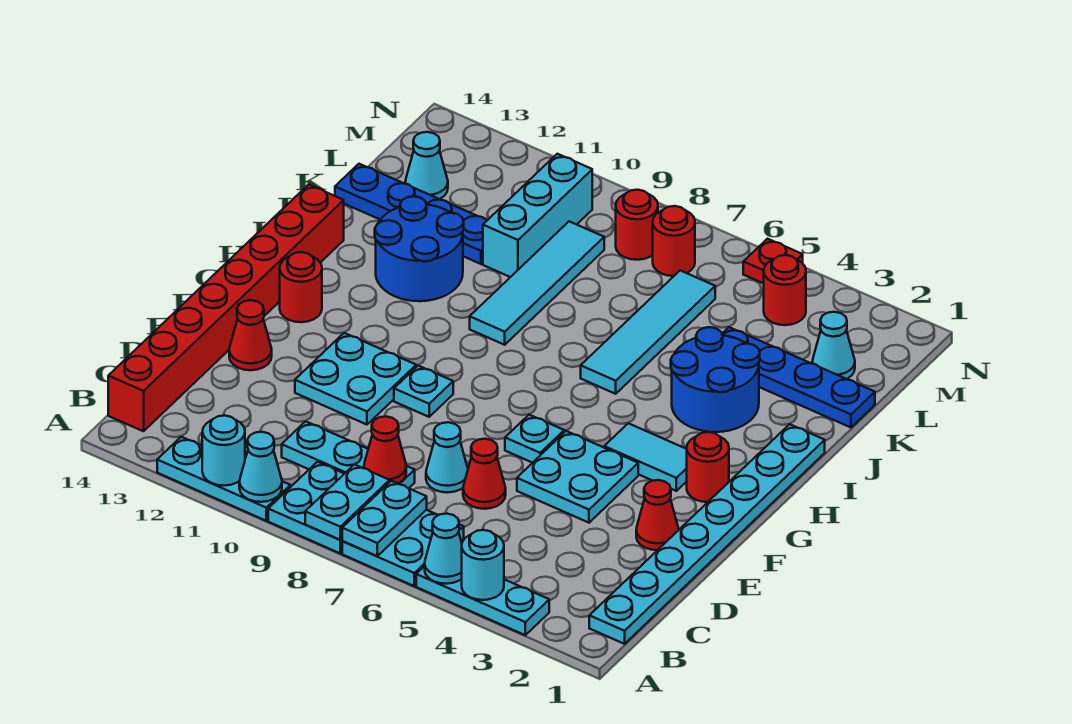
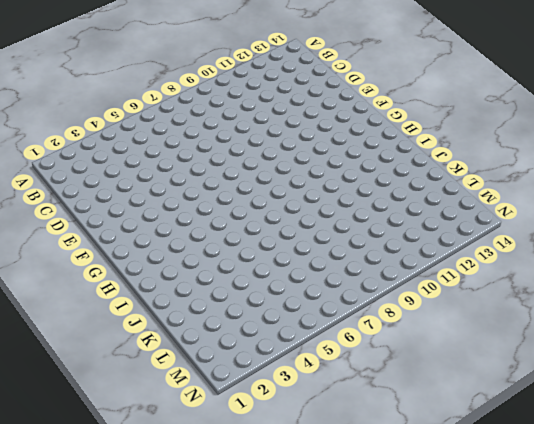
none -> cyan plate A3:A5 level 1
none -> cyan plate A6:B7 level 1
none -> cyan plate A8:B9 level 1
none -> cyan plate A10:A12 level 1

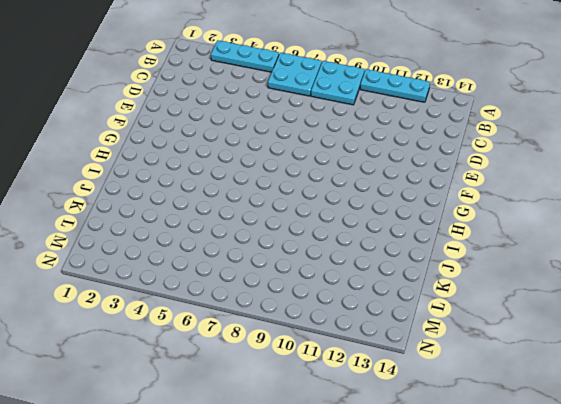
none -> cyan plate B1:I1 level 1
none -> red brick B14:I14 level 1
none -> cyan plate C8:C10 level 1
none -> red cone D6 level 1

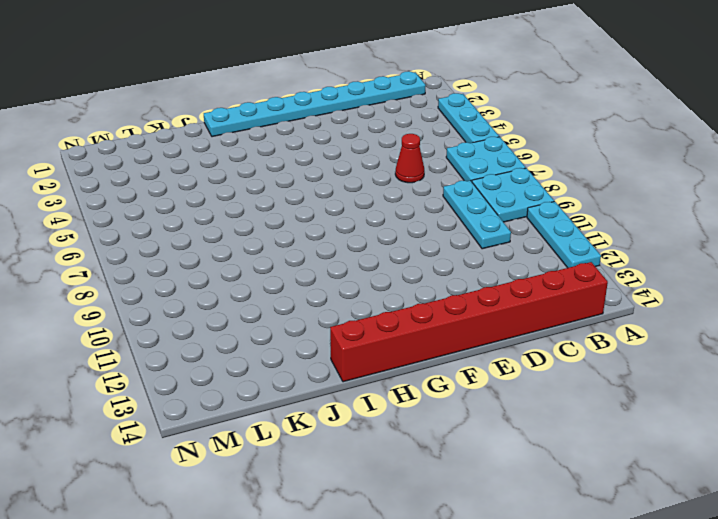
none -> cyan cone D7 level 1
none -> red cone E2 level 1
none -> cyan plate E4:F5 level 1
none -> cyan plate E10:F11 level 1

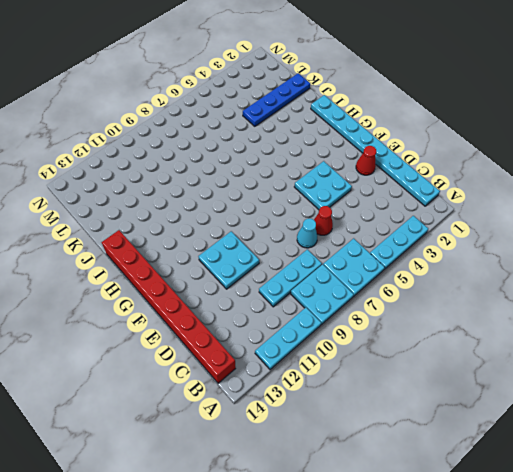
none -> red cone E13 level 1
none -> cyan plate F6 level 1
none -> cyan plate F9 level 1
none -> red round brick G2 level 1

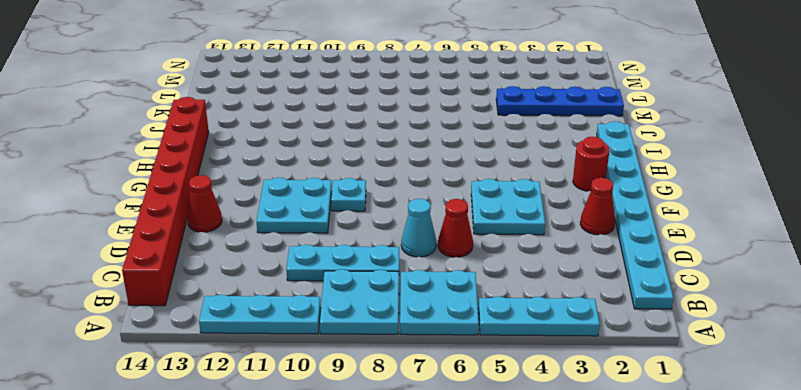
none -> cyan plate F6 level 1
none -> cyan tile G3:G4 level 1
none -> red round brick G13 level 1
none -> blue round brick I3:J4 level 1

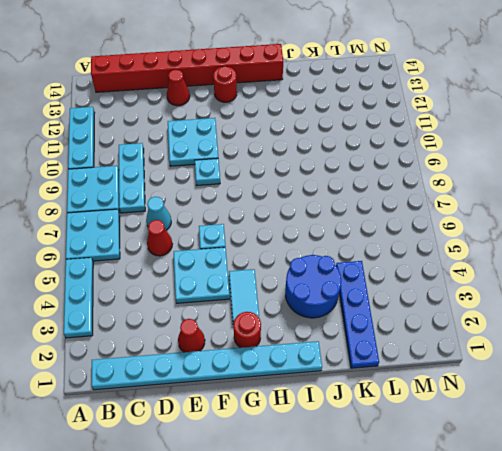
none -> cyan tile I6:L6 level 1
none -> cyan tile I9:L9 level 1
none -> blue round brick I11:J12 level 1
none -> cyan brick K10:M10 level 1

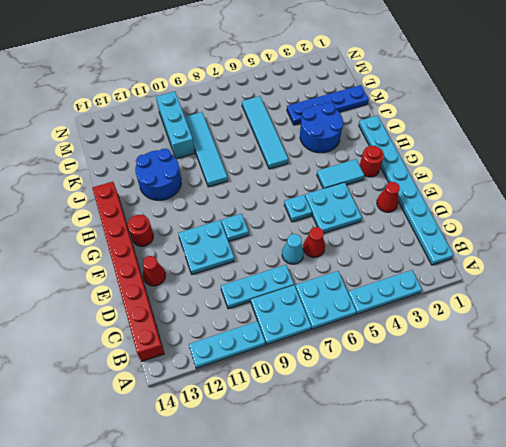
none -> blue plate K11:K14 level 1
none -> cyan cone L2 level 1
none -> cyan cone L13 level 1
none -> red round brick M4 level 1

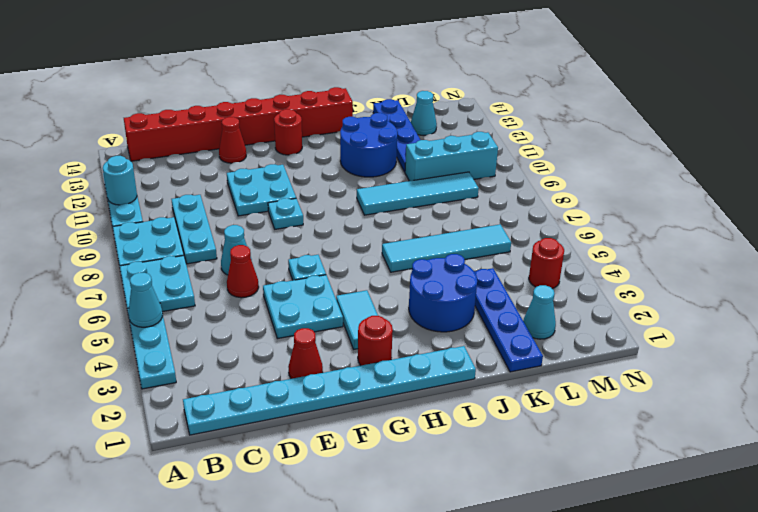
none -> red round brick M7 level 1
none -> red round brick M8 level 1
none -> red plate N5 level 1
none -> cyan round brick A4 level 2

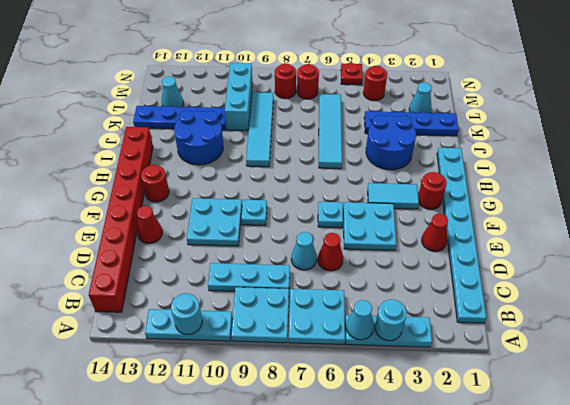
none -> cyan plate A7:B7 level 2
none -> cyan plate A8:B8 level 2
none -> cyan cone A10 level 2
none -> red cone C8 level 2

